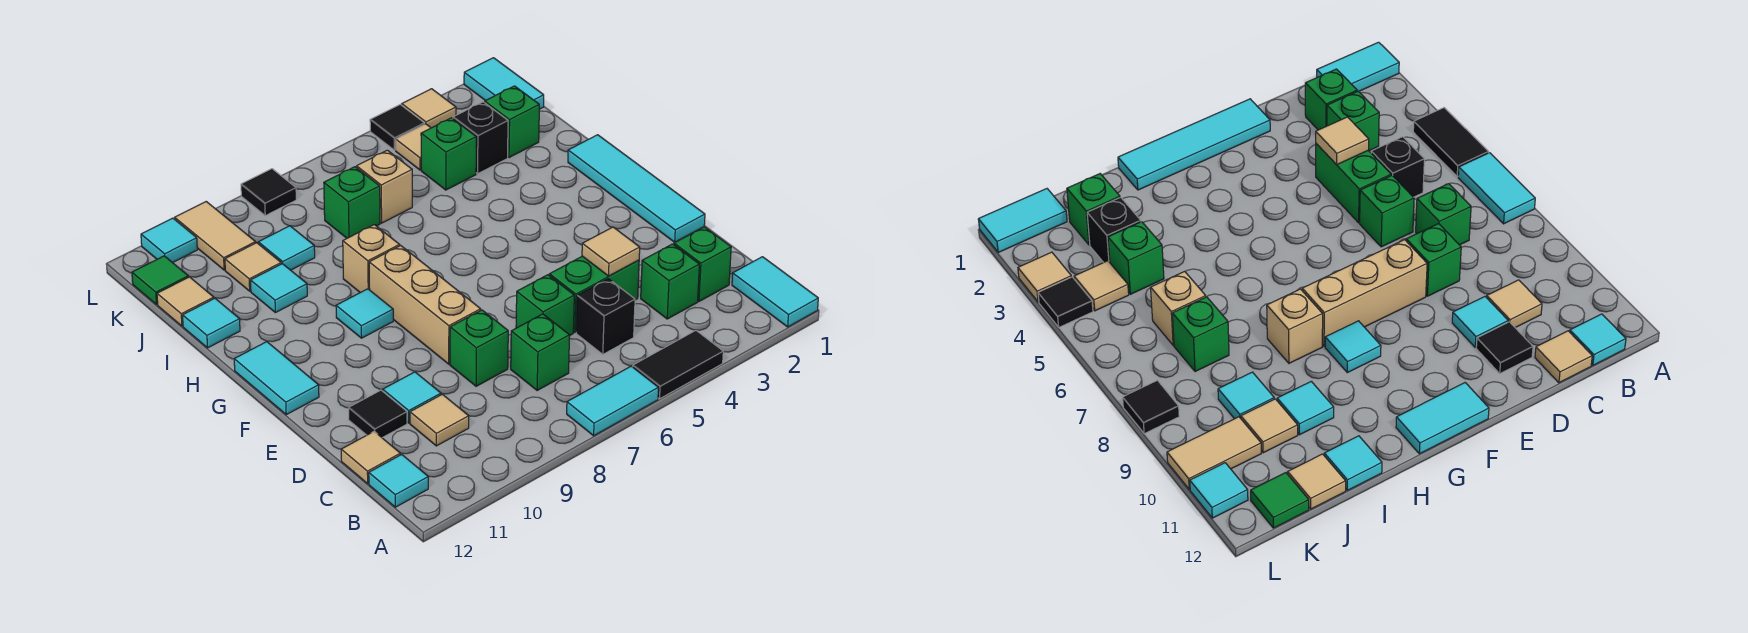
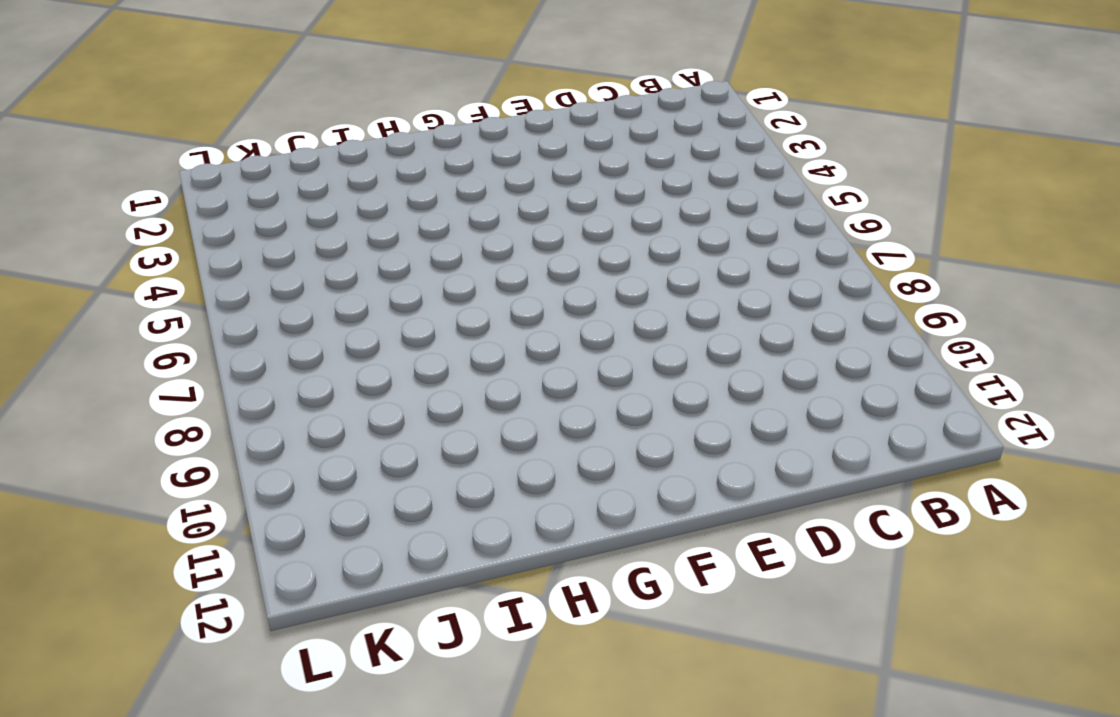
none -> cyan tile A1:B1 level 1
none -> black tile A4:A5 level 1
none -> cyan tile A6:A7 level 1
none -> cyan tile B12 level 1

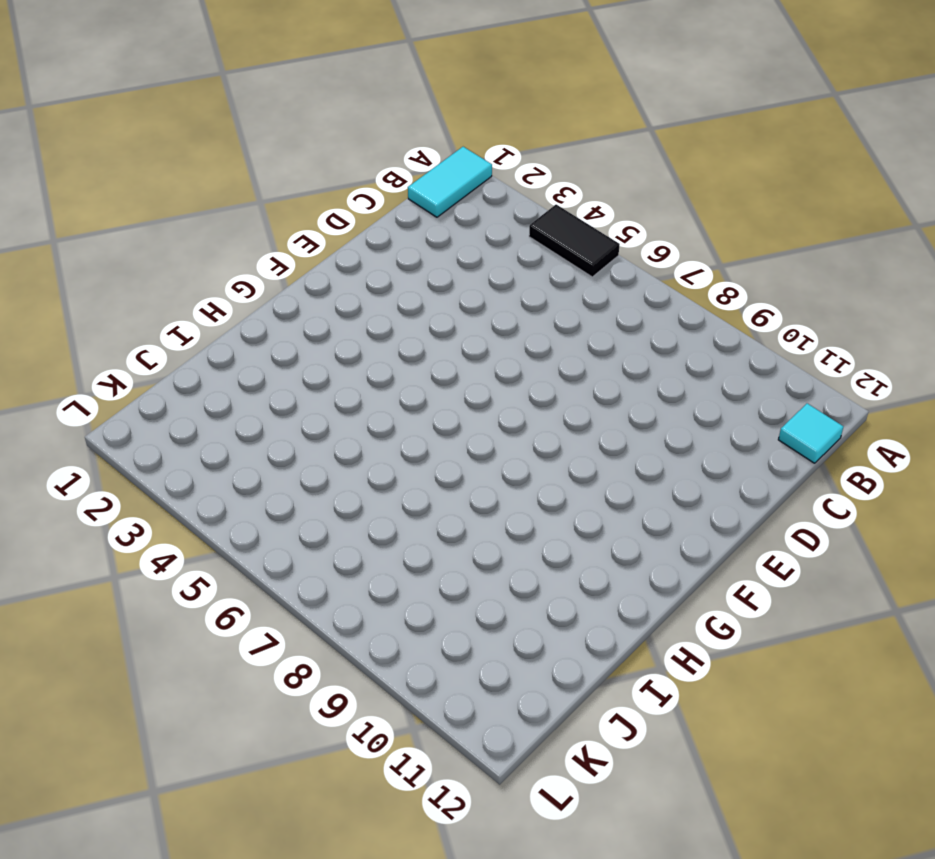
none -> cyan tile A6:A7 level 1
none -> green brick C2 level 1
none -> green brick C3 level 1
none -> black brick C5 level 1

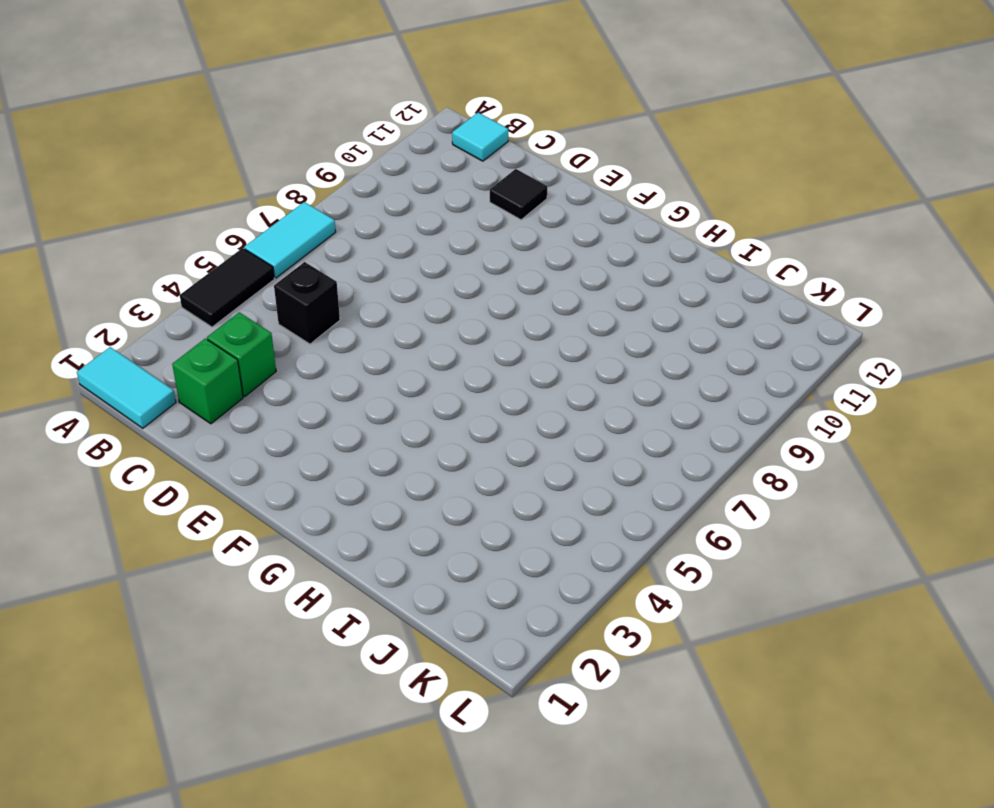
none -> green brick C7 level 1
none -> tan tile C10 level 1
none -> tan tile C12 level 1
none -> green brick D4:D5 level 1

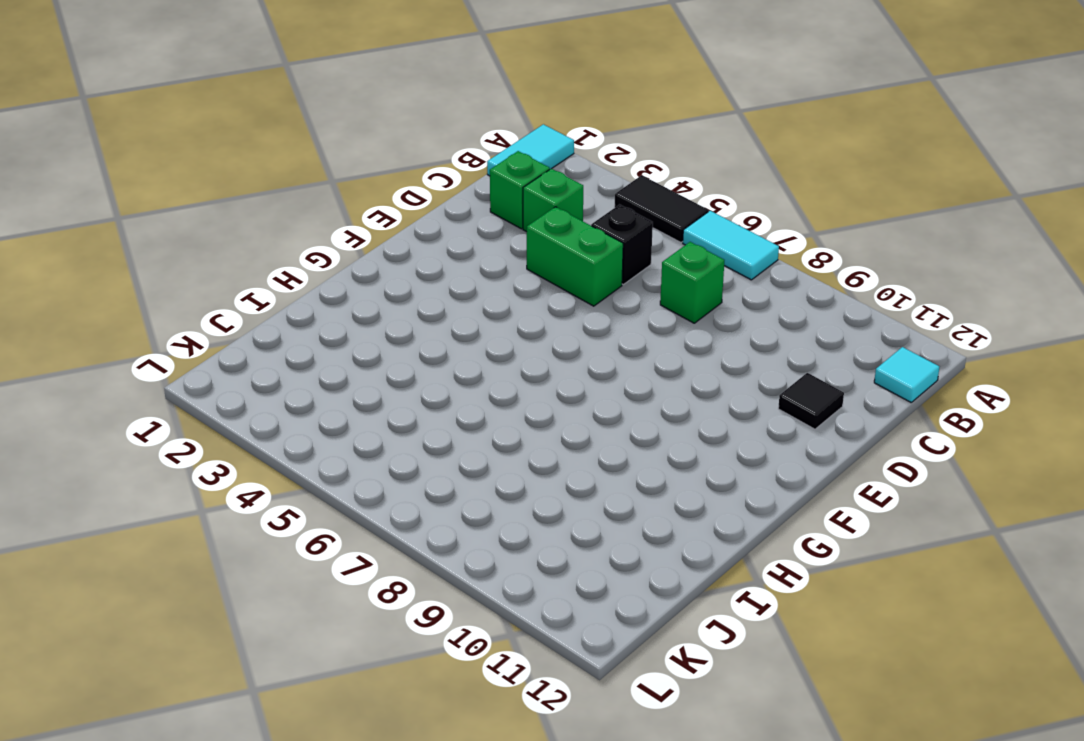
none -> tan tile C10 level 1
none -> tan tile C12 level 1
none -> green brick D6 level 1
none -> green brick D8 level 1

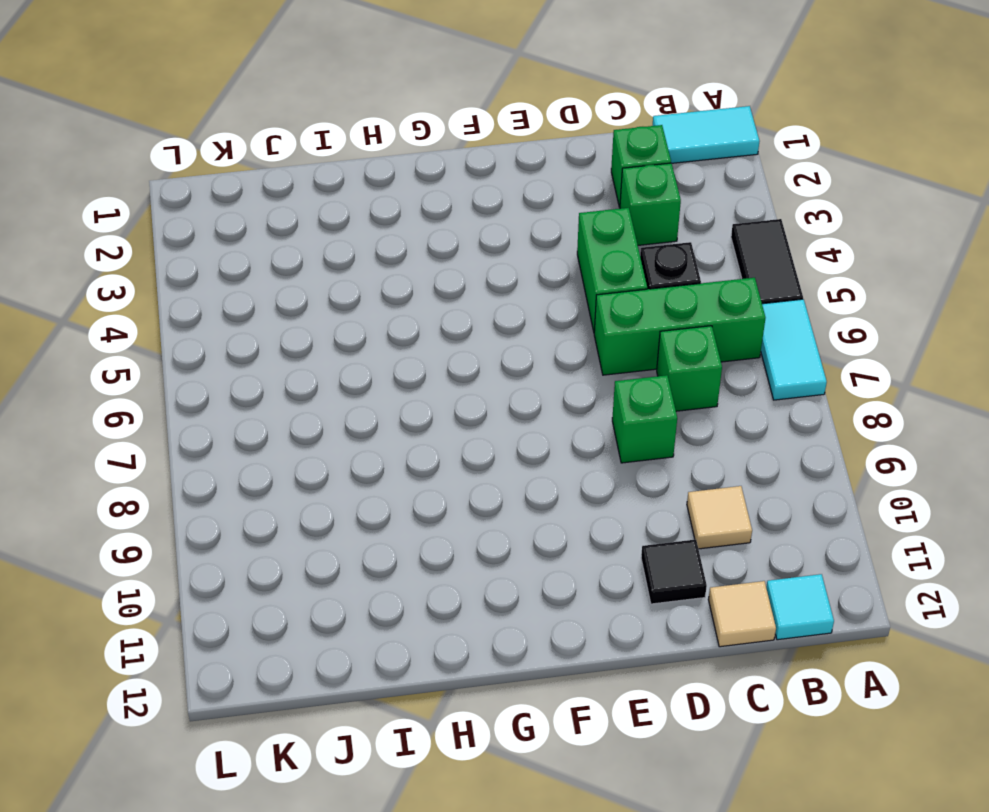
green brick B6:D6 level 1 -> green brick D6 level 1
none -> cyan tile D10 level 1
none -> cyan tile E1:H1 level 1
none -> tan brick E8:G8 level 1
none -> cyan tile F12:G12 level 1

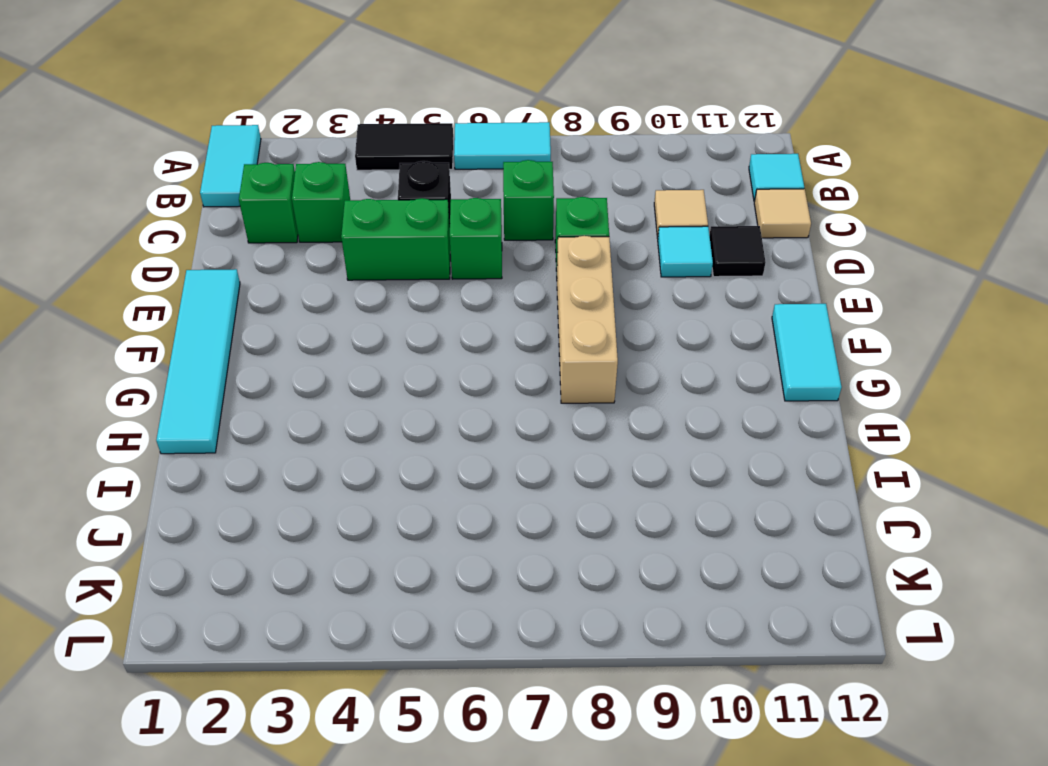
none -> cyan tile G9 level 1
none -> tan brick H8 level 1
none -> cyan tile I10 level 1
none -> cyan tile I12 level 1

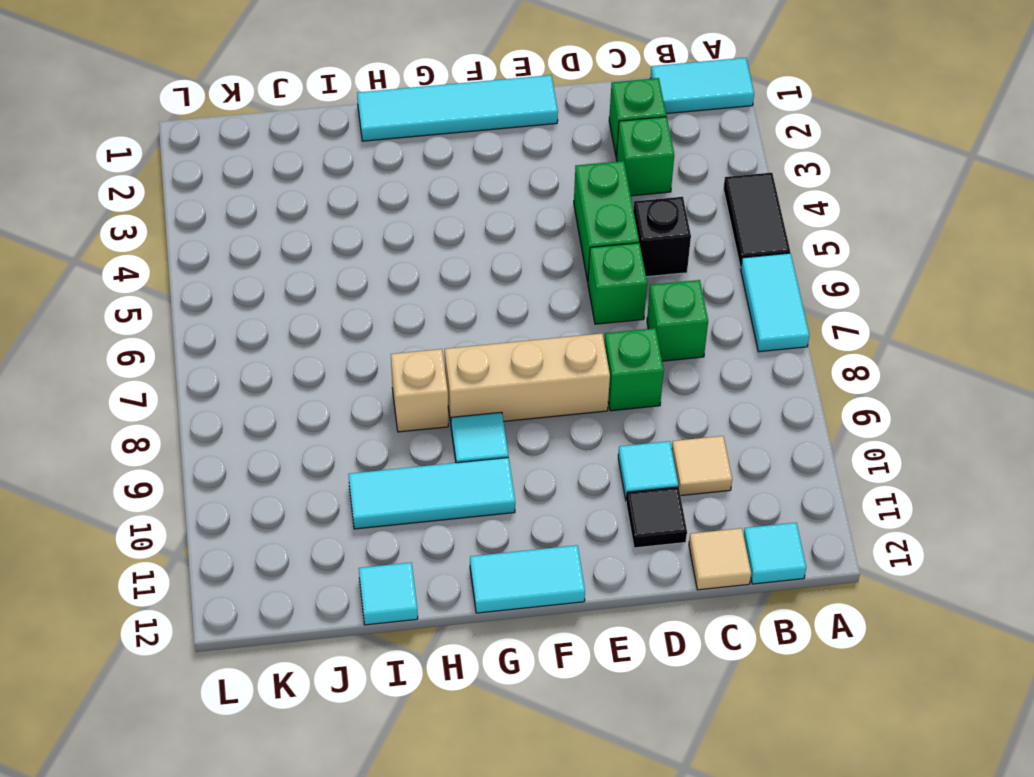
cyan tile G10:I10 level 1 -> cyan tile I10 level 1
none -> green brick J2 level 1
none -> black brick J3 level 1
none -> green brick J4 level 1
none -> tan brick J6 level 1

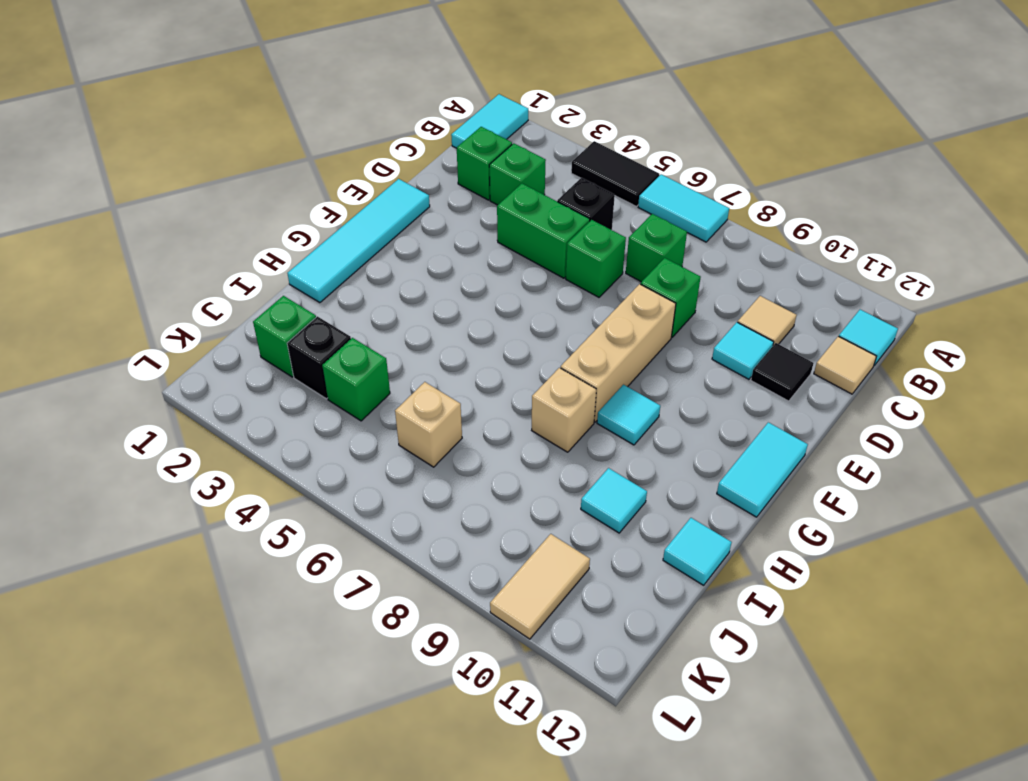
none -> green brick J7 level 1
none -> cyan tile J9 level 1
none -> tan tile J10 level 1
none -> tan tile J12 level 1

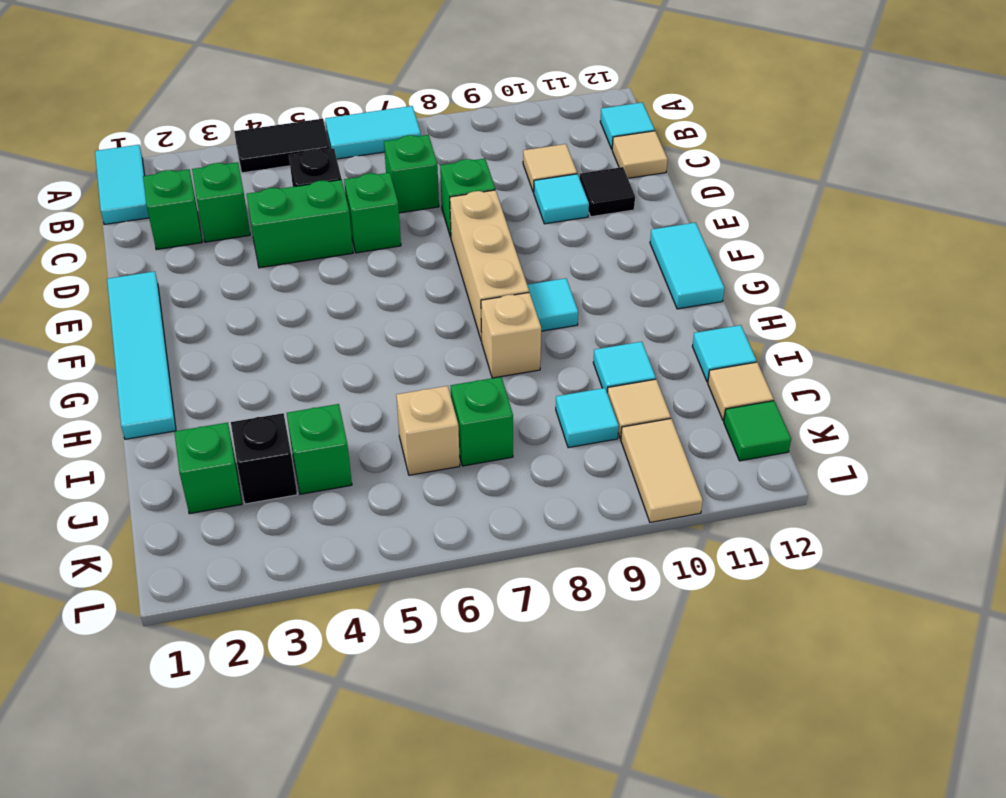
none -> cyan tile K1:L1 level 1
none -> tan tile K4 level 1
none -> tan tile L3 level 1
none -> black tile L4 level 1

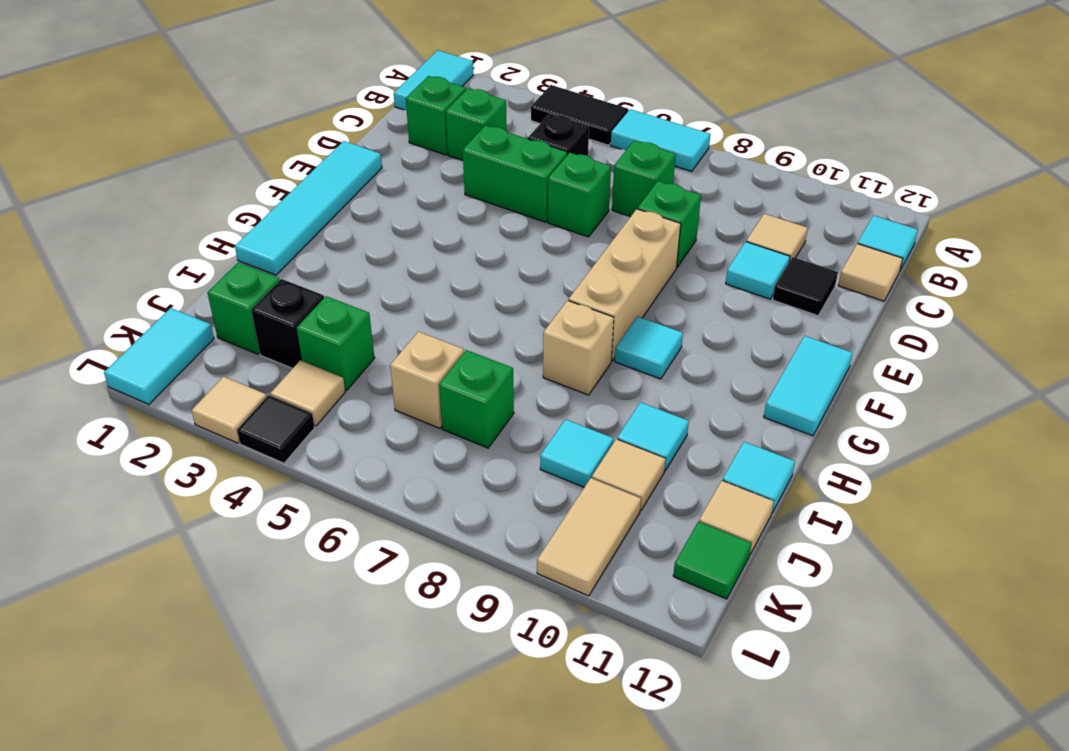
none -> black tile L8 level 1
none -> cyan tile L11 level 1
none -> tan tile D4 level 2

